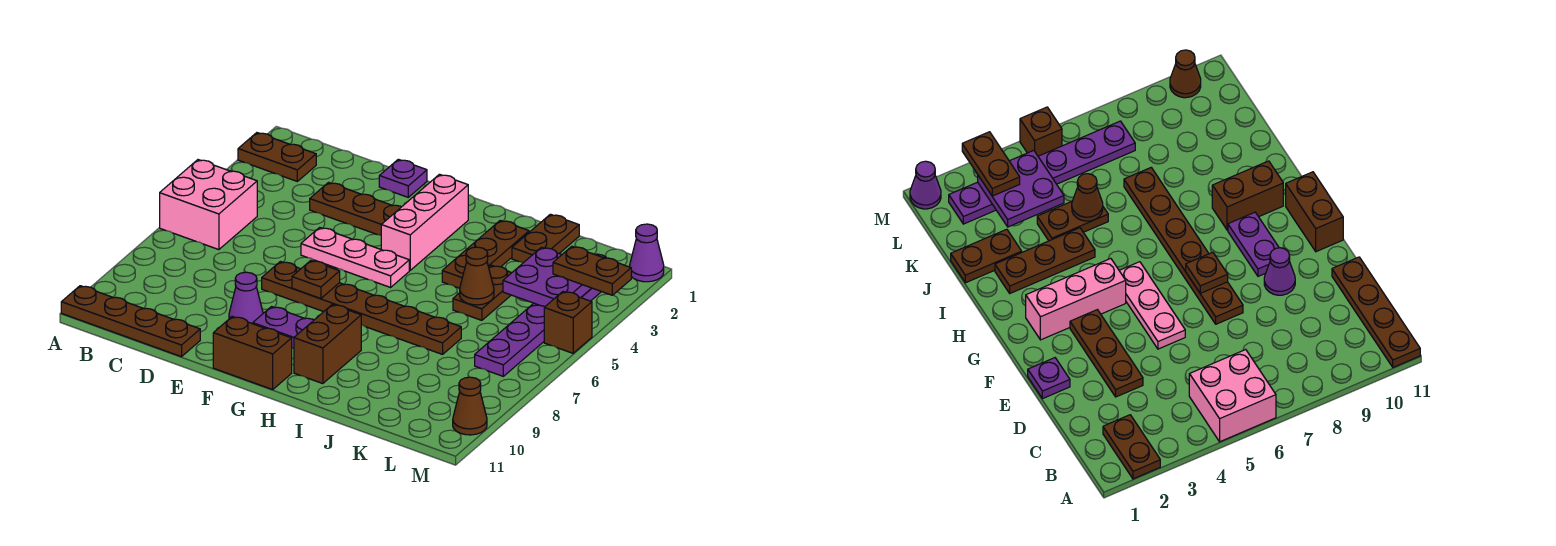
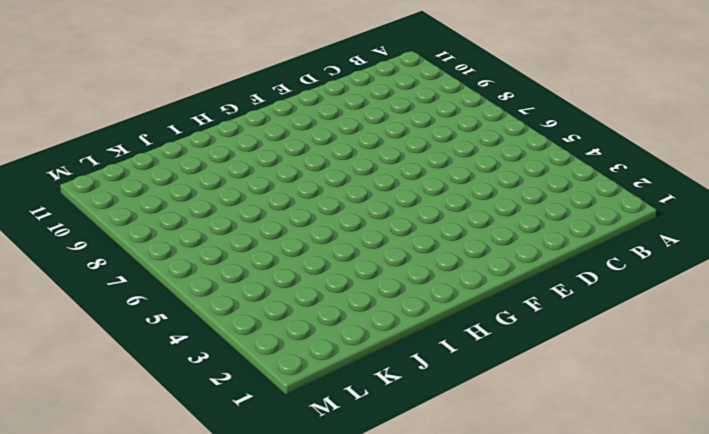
none -> brown plate A2:B2 level 1
none -> pink brick A5:B6 level 1
none -> brown plate A11:D11 level 1

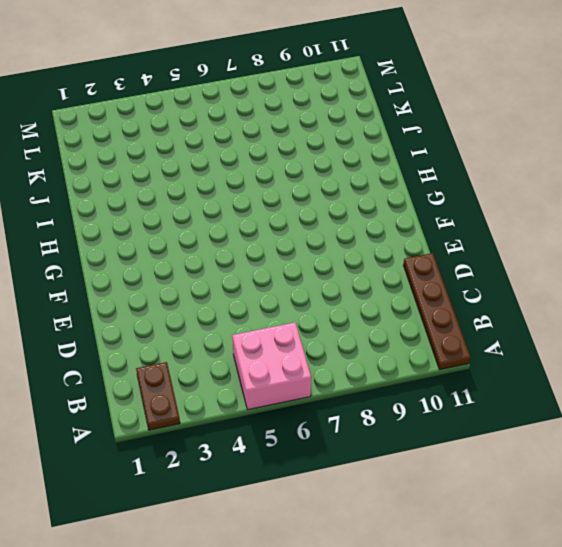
none -> brown plate D3:F3 level 1
none -> purple plate E1 level 1
none -> pink plate E5:G5 level 1

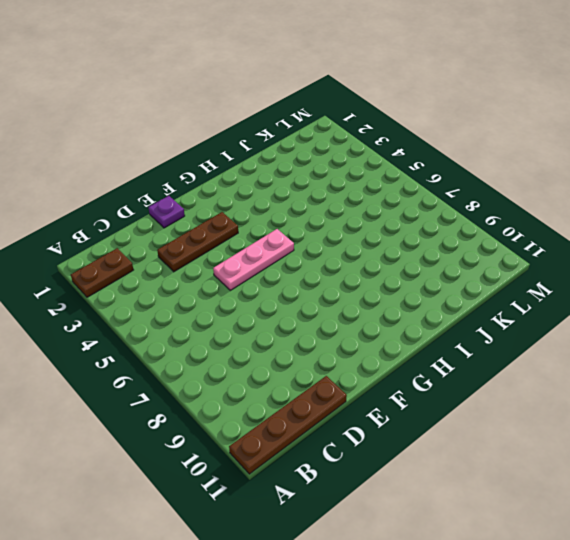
none -> pink brick A5:B6 level 1
none -> brown plate E7:J7 level 1
none -> purple cone E9 level 1

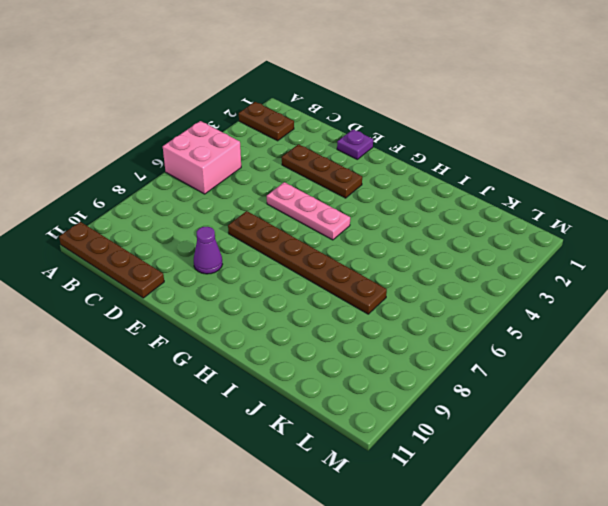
none -> purple plate F9:G9 level 1
none -> brown brick F11:G11 level 1
none -> pink brick G2:G4 level 1

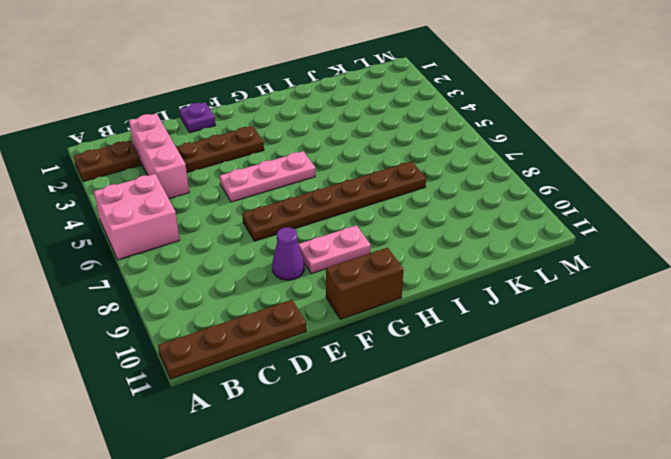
pink brick C2:C4 level 1 -> pink brick G2:G4 level 1
pink plate F9:G9 level 1 -> purple plate F9:G9 level 1
none -> brown brick H9:H10 level 1
none -> brown plate I2:I4 level 1
none -> brown plate J1:J2 level 1

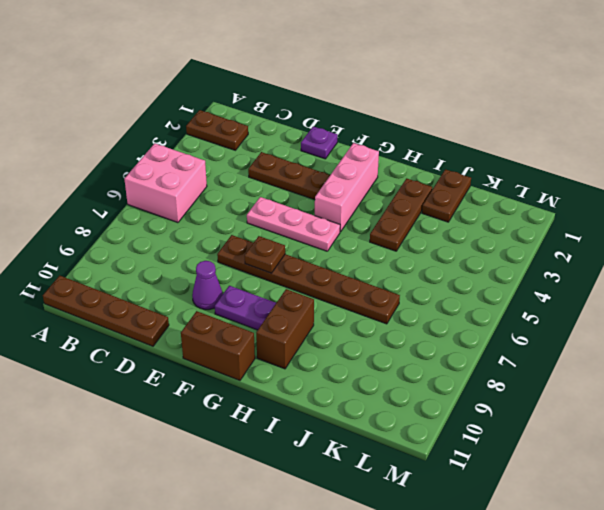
none -> brown plate J4:J5 level 1
none -> purple plate L2:L7 level 1
none -> purple cone M1 level 1

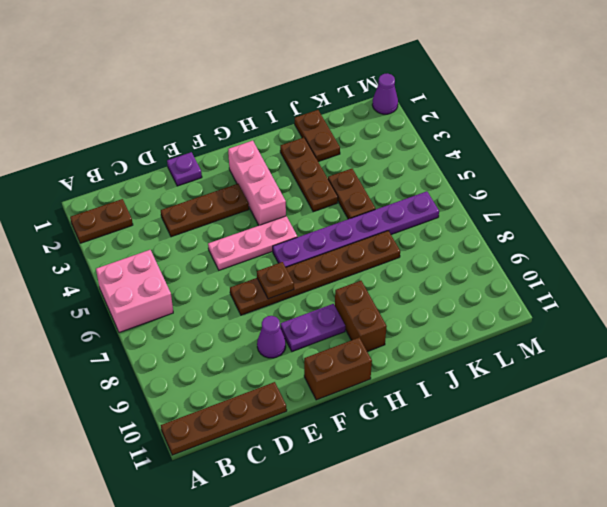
purple plate G6:L6 level 1 -> purple plate L2:L7 level 1
none -> brown brick M5 level 1
none -> brown cone M10 level 1
none -> brown cone J5 level 2

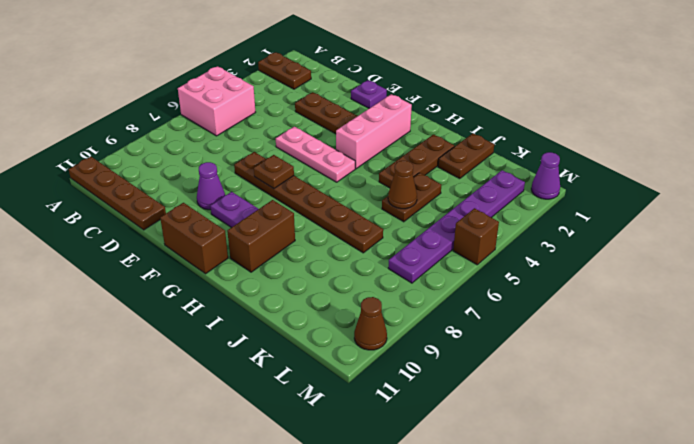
none -> purple plate K3:L4 level 2
none -> brown plate L3:M3 level 3

